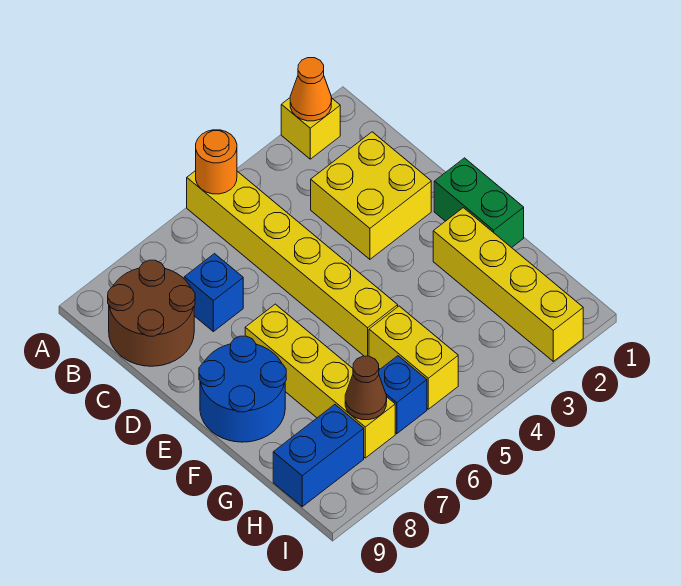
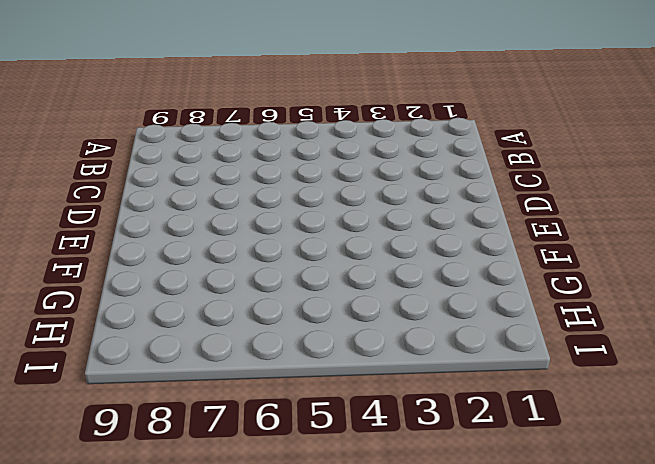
none -> yellow brick A2 level 1
none -> yellow brick A5:F5 level 1
none -> brown round brick B8:C9 level 1

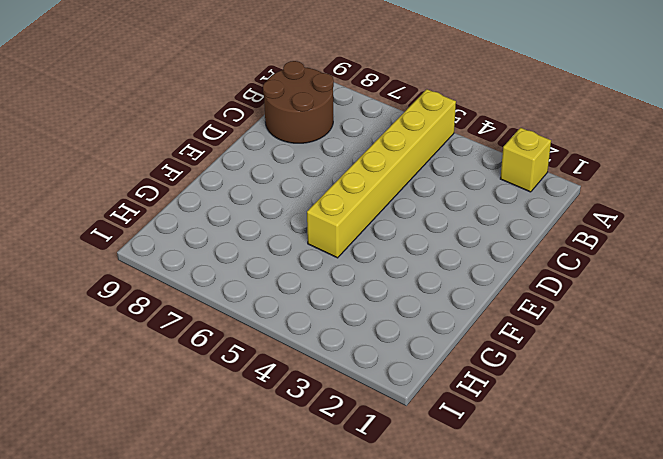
none -> yellow brick C2:D3 level 1
none -> blue brick C7 level 1
none -> green brick E1:F1 level 1

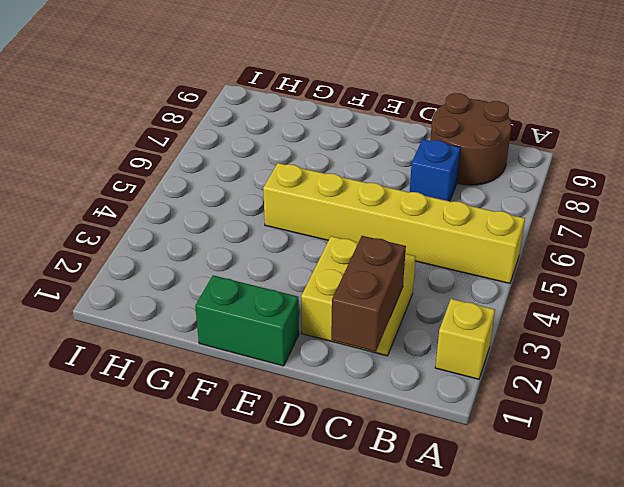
brown brick C1:C2 level 2 -> none
none -> yellow brick E7:H7 level 1
none -> blue round brick E8:F9 level 1
none -> yellow brick F2:I2 level 1

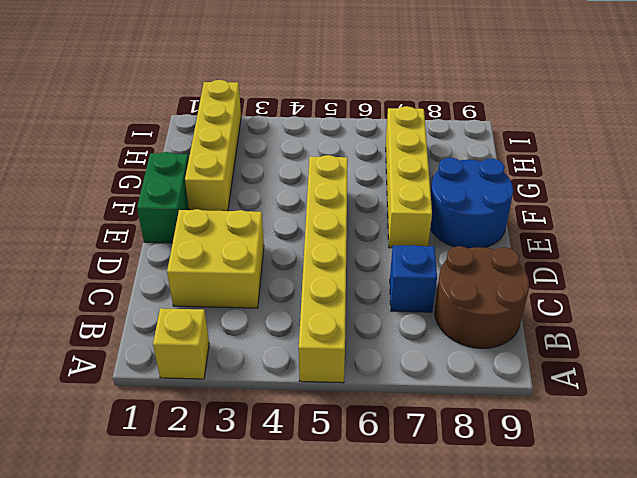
none -> yellow brick G5:H5 level 1
none -> blue brick H6 level 1
none -> blue brick H8:H9 level 1

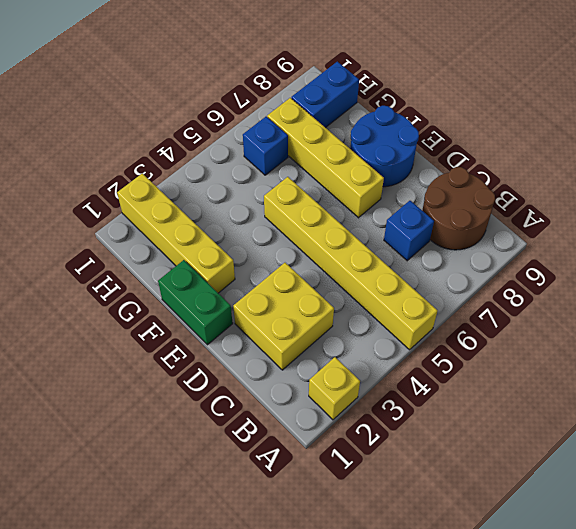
none -> yellow brick G5:H5 level 1
none -> orange cone A2 level 2
none -> orange round brick A5 level 2

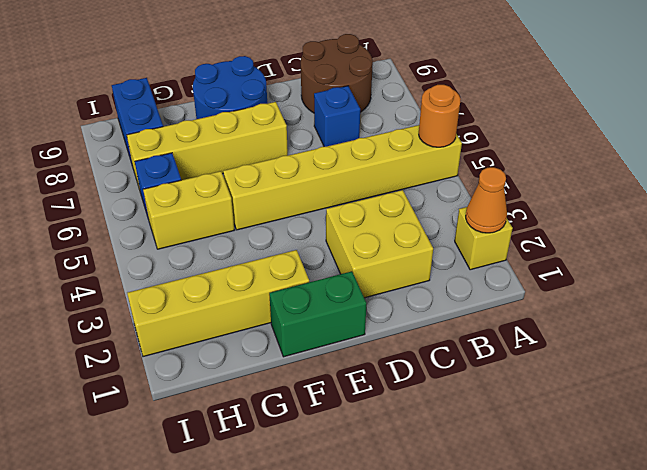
none -> brown cone H7 level 2

